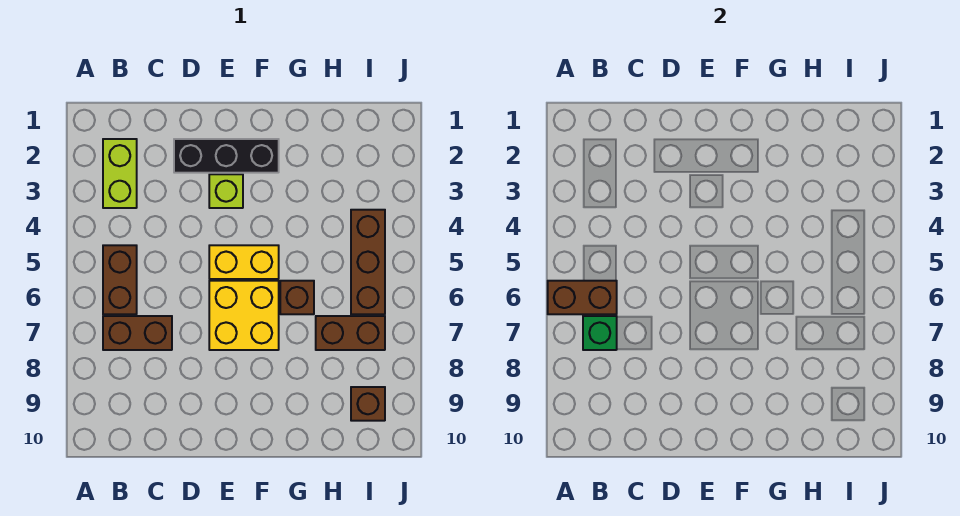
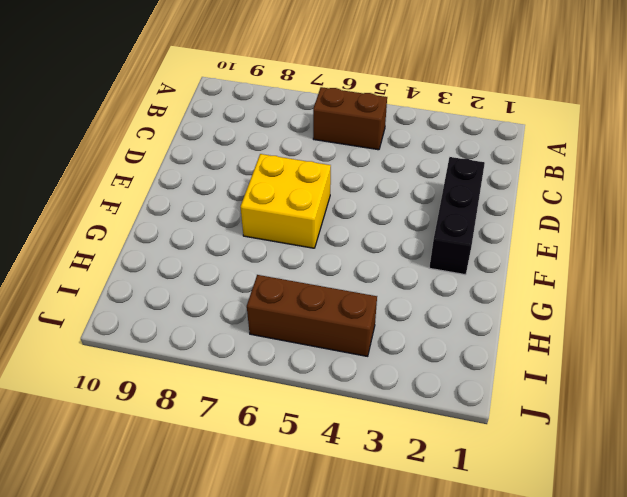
none -> lime brick B2:B3 level 1
none -> brown brick B7:C7 level 1
none -> lime brick E3 level 1

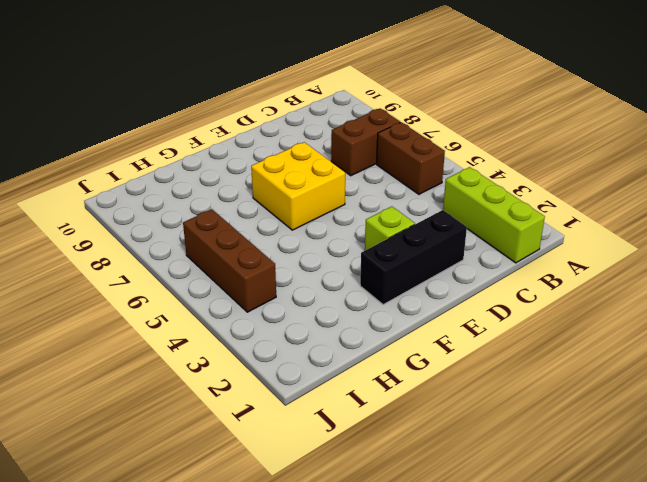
lime brick B1:B3 level 1 -> lime brick B2:B3 level 1
none -> yellow brick E5:F5 level 1
none -> brown brick G6 level 1
none -> brown brick H7:I7 level 1

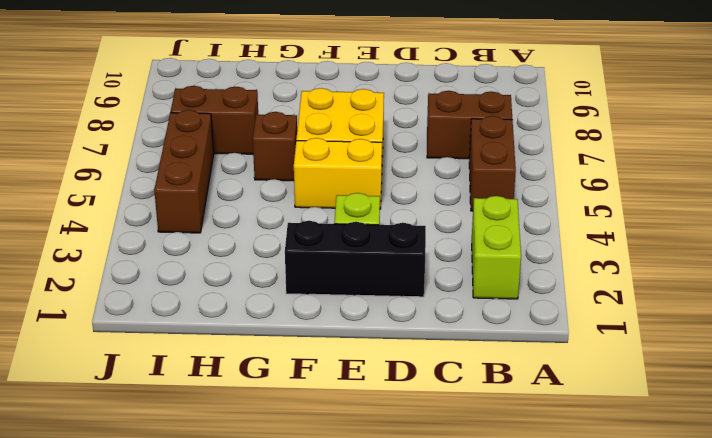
none -> brown brick I9 level 1
none -> brown brick A6:B6 level 2
none -> green brick B7 level 2

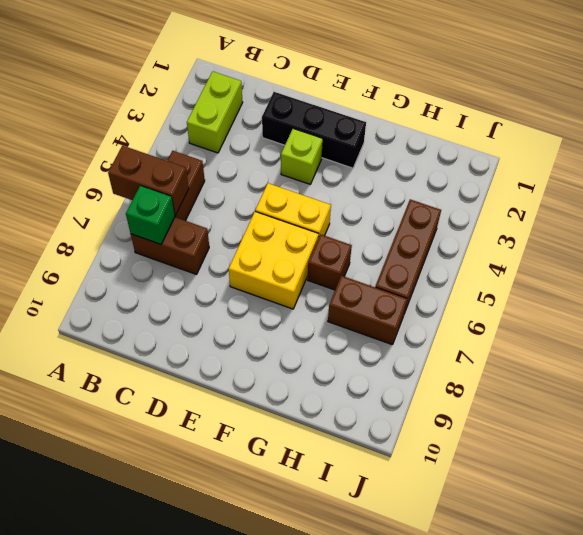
none -> brown brick I9 level 1

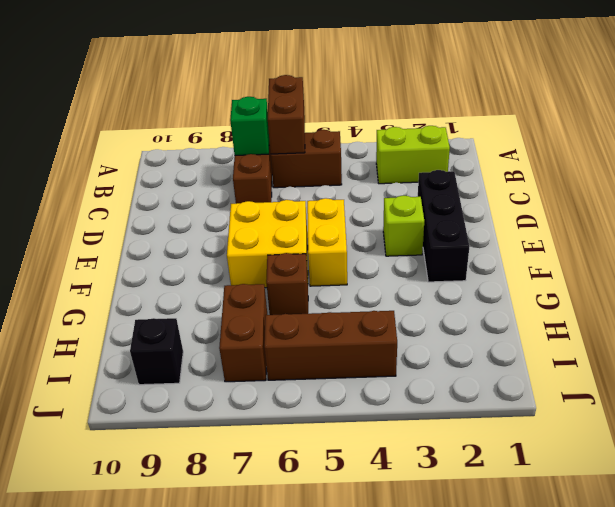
black brick I9 level 1 -> brown brick I9 level 1

